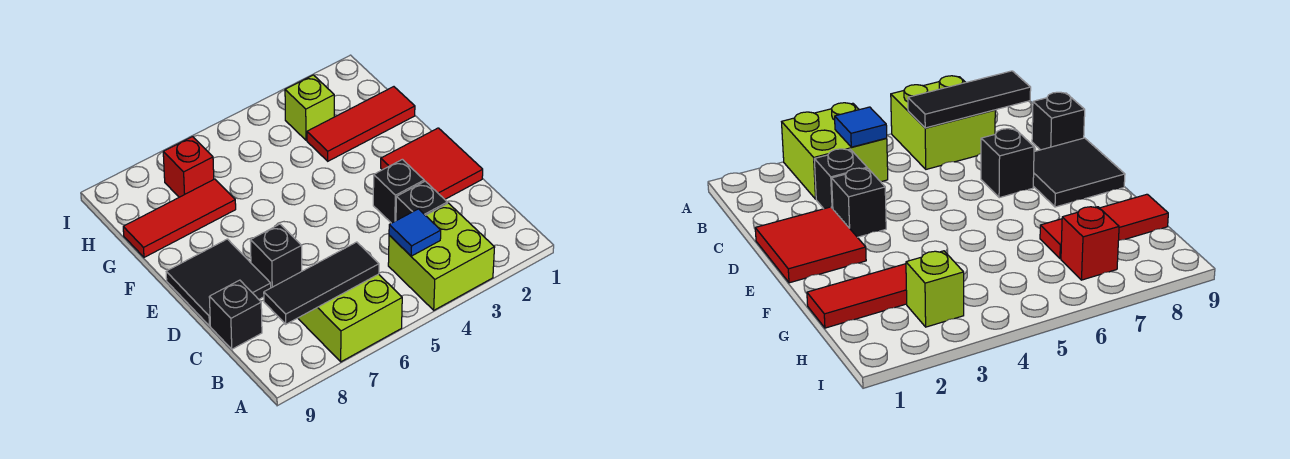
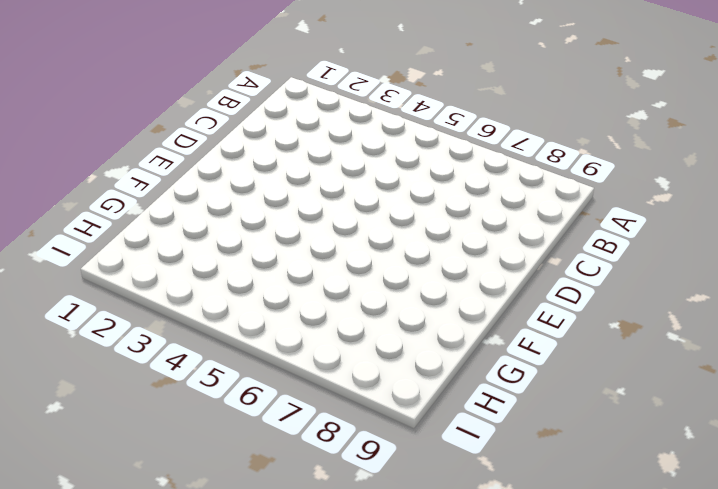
none -> lime brick A3:B4 level 1
none -> lime brick A6:B7 level 1
none -> black brick C3 level 1

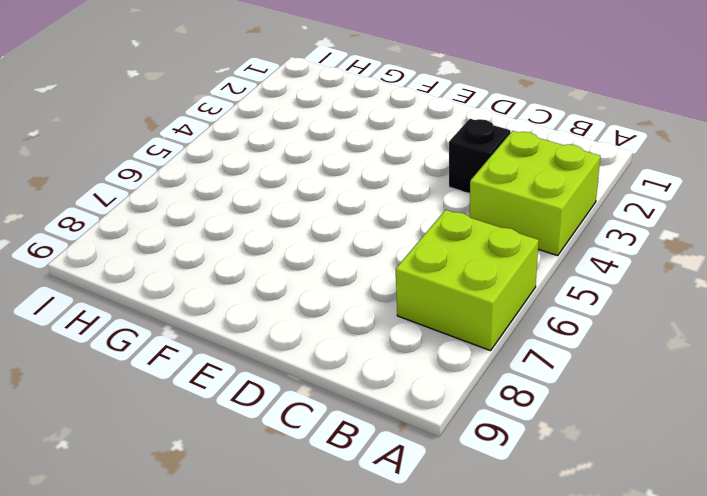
none -> black brick C9 level 1
none -> red tile D1:E2 level 1
none -> black brick D3 level 1

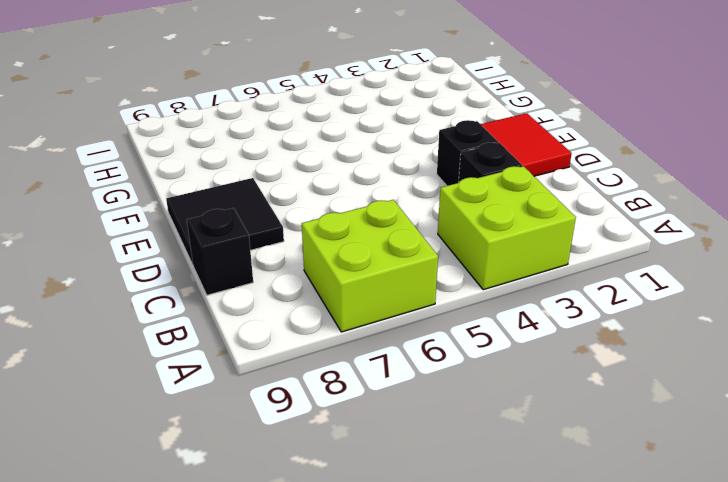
none -> black brick D7 level 1
none -> red tile G1:G3 level 1
none -> red tile G7:G9 level 1

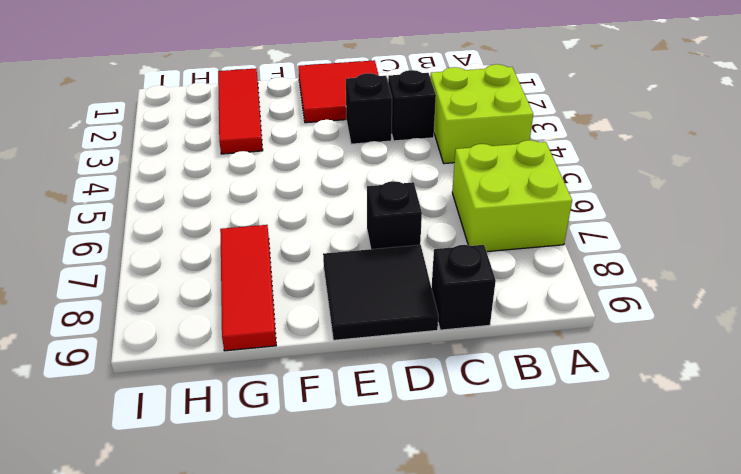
none -> lime brick H3 level 1
none -> red brick H7 level 1
none -> blue tile B4 level 2

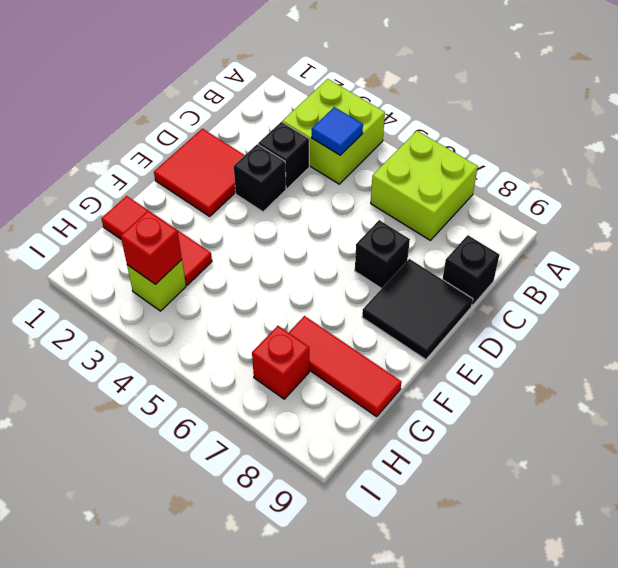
red brick H3 level 2 -> none
none -> black tile B6:B8 level 2

